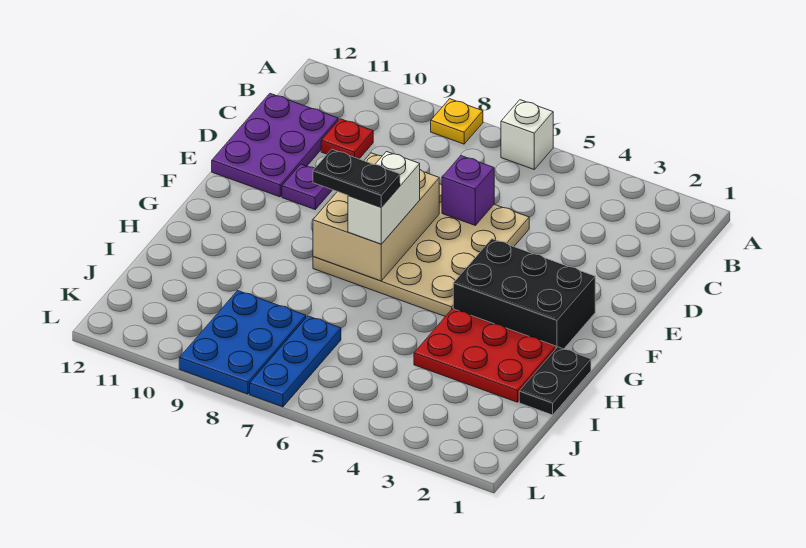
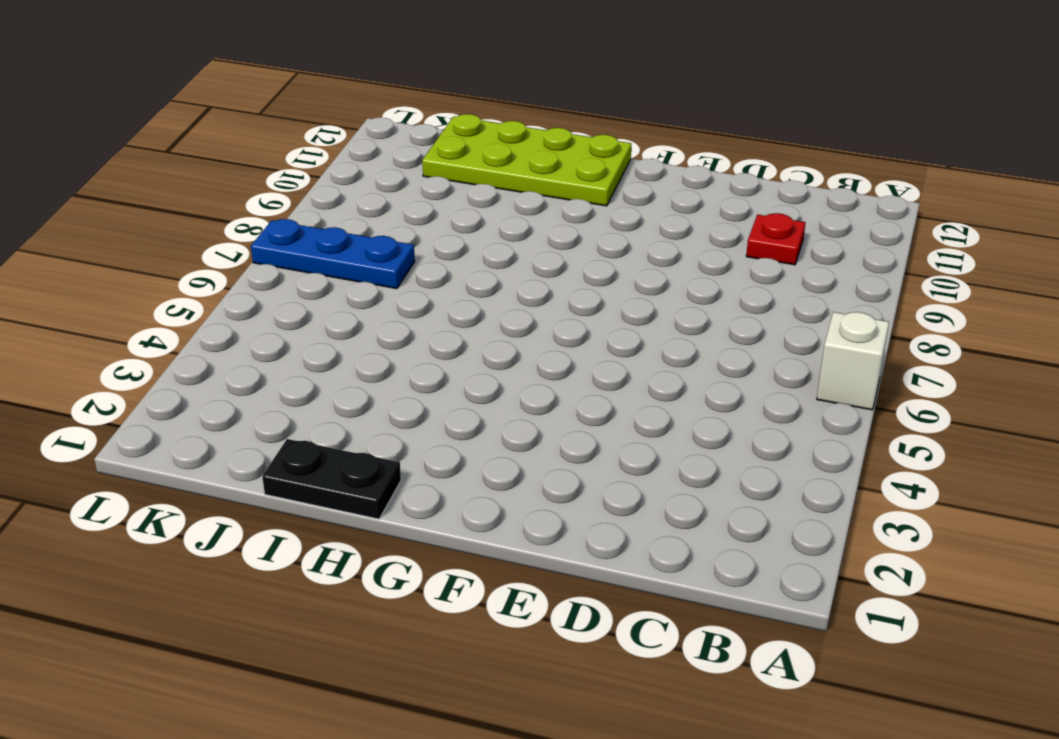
lime plate G11:J12 level 1 -> none
none -> yellow plate A8 level 1
none -> purple plate C11:E12 level 1
none -> tan plate D5:G8 level 1

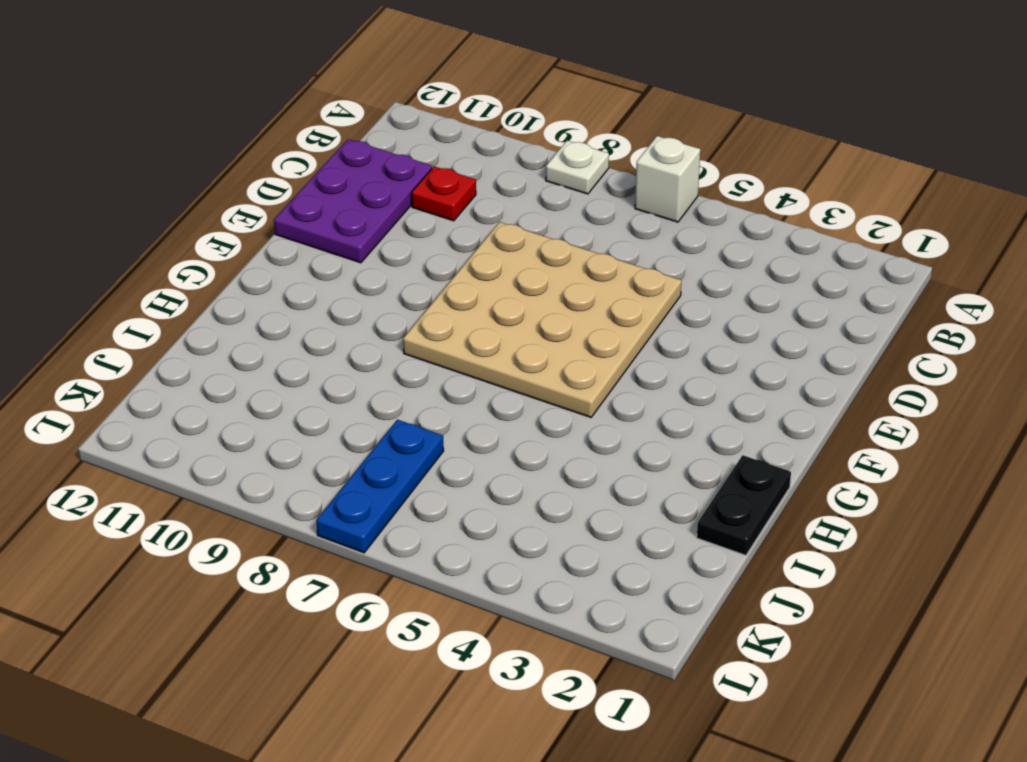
white plate A8 level 1 -> yellow plate A8 level 1
none -> purple plate E10 level 1
none -> black brick F2:G4 level 1
none -> red plate H2:I4 level 1

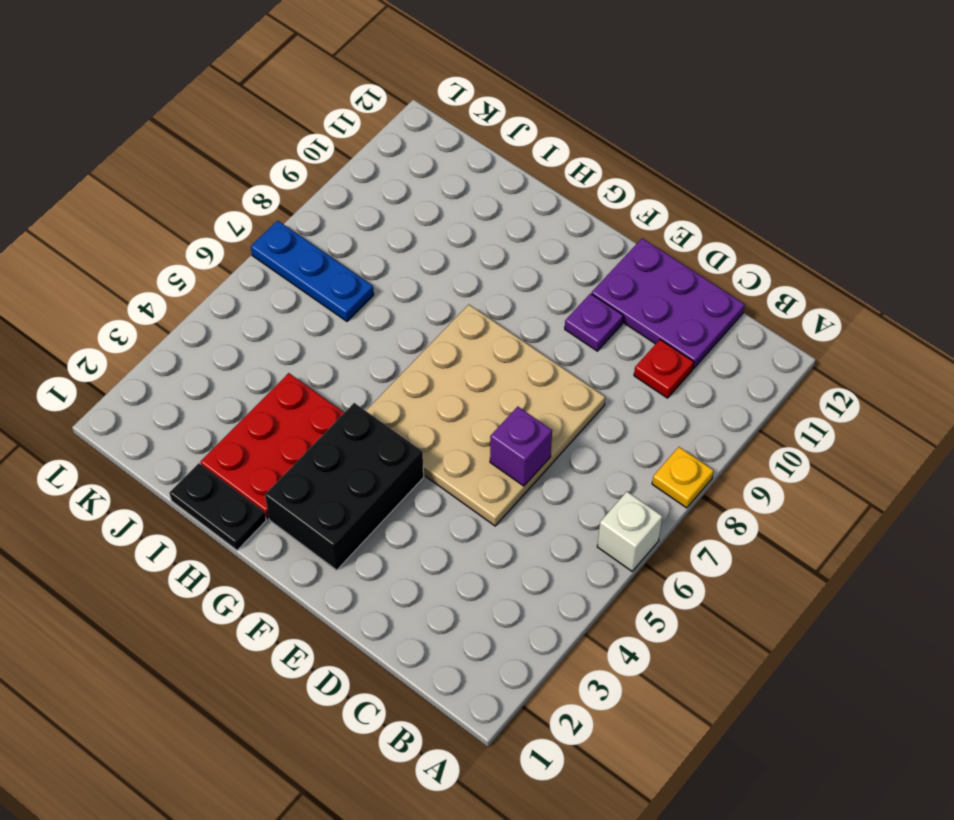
none -> blue plate J8:L9 level 1
none -> tan brick E7:G8 level 2
none -> white brick F7:G7 level 3

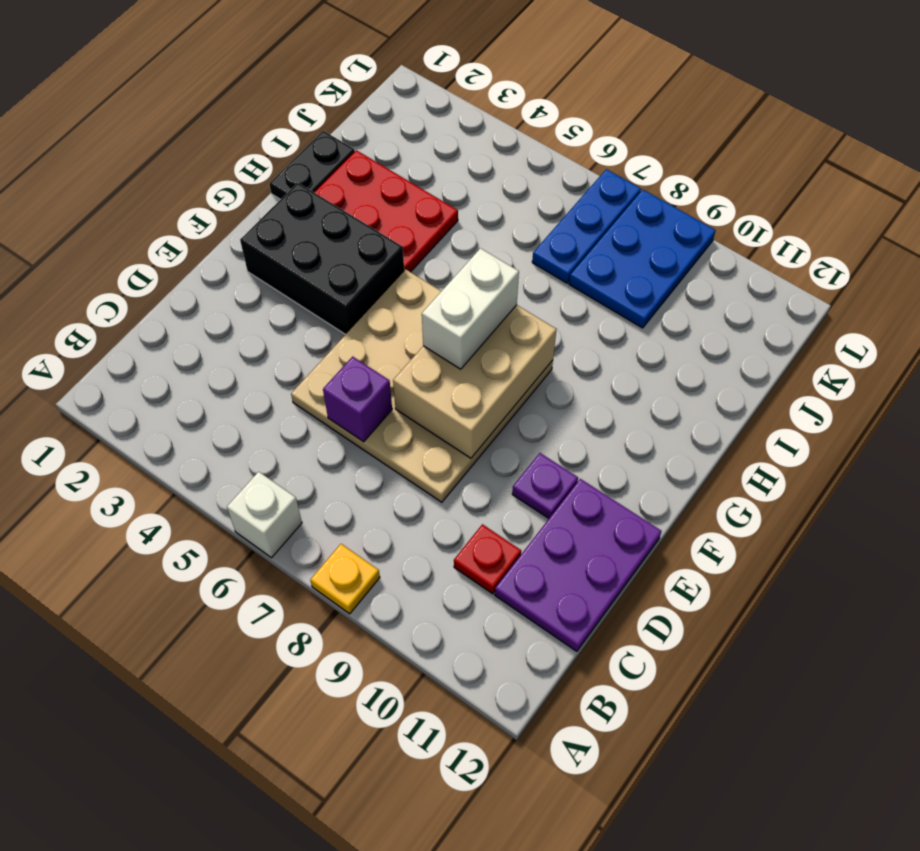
none -> black plate G7:G8 level 4

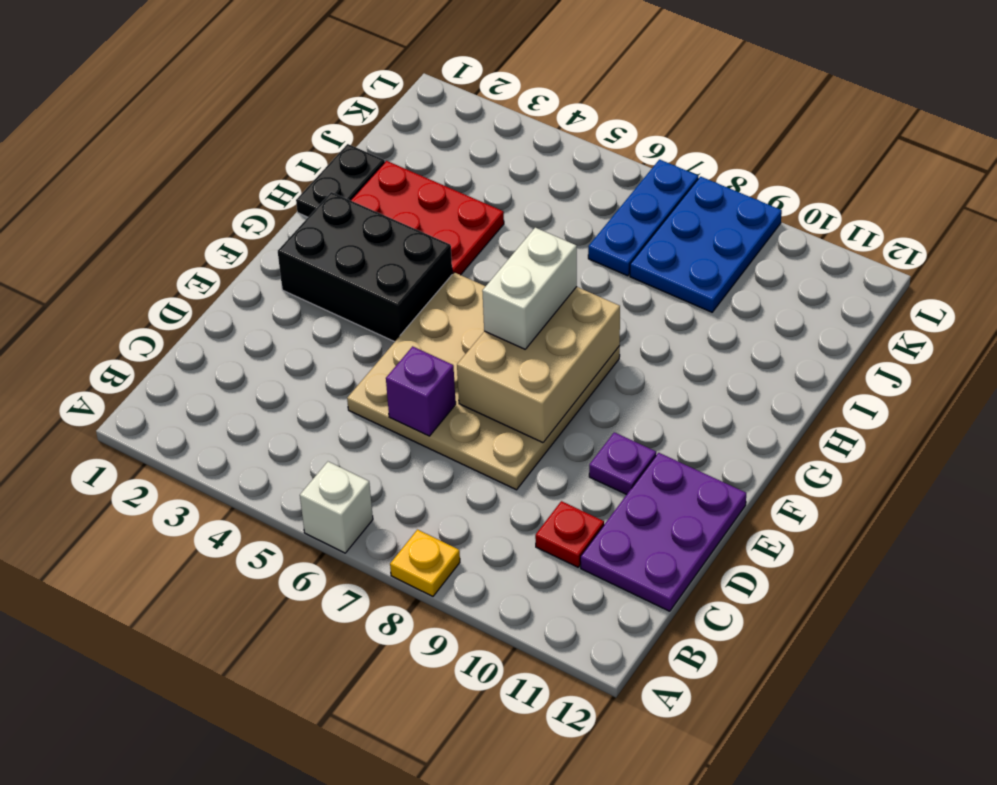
none -> black plate G7:G8 level 4

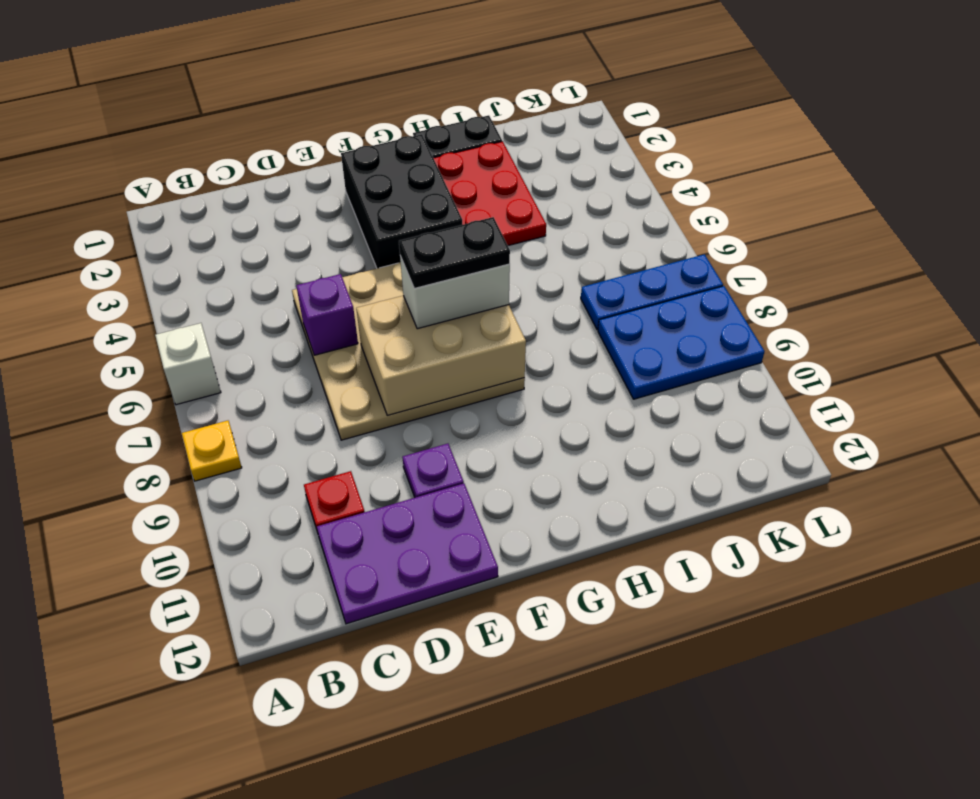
black plate F7:G7 level 4 -> black plate G7:G8 level 4

